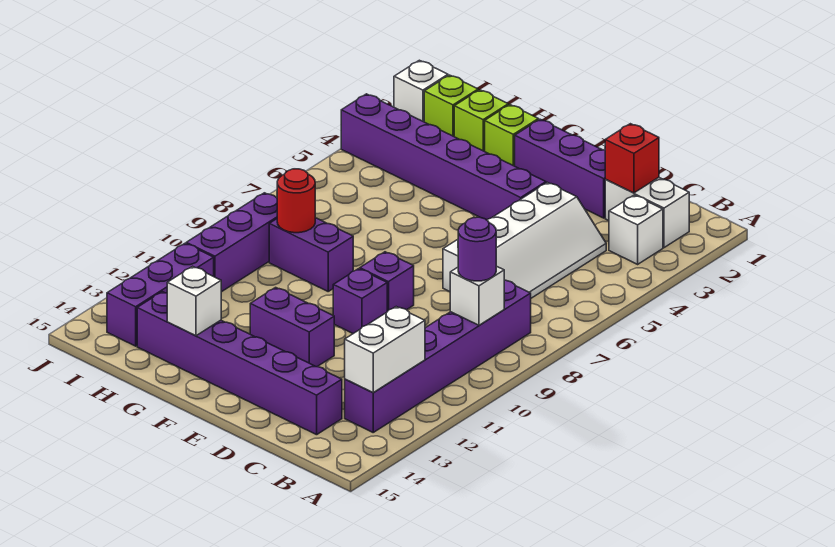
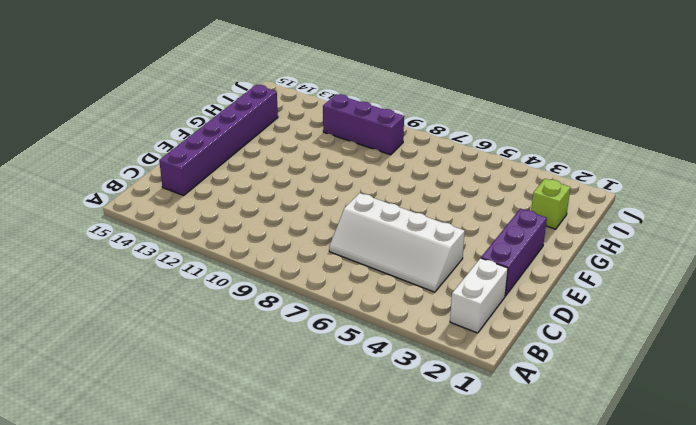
none -> white brick B3 level 1
none -> purple brick B8:B13 level 1
none -> purple brick E4:J4 level 1

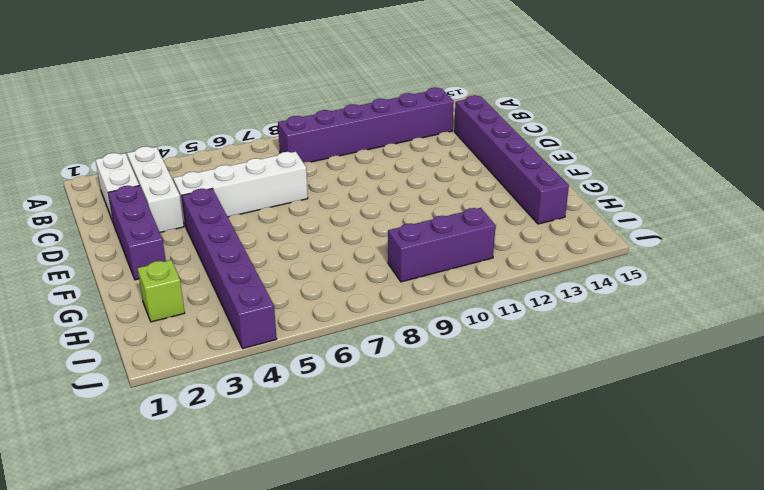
white brick B3:D3 level 1 -> white brick B3 level 1
none -> purple brick E9 level 1
none -> purple brick E10 level 1
none -> purple brick E12:F12 level 1

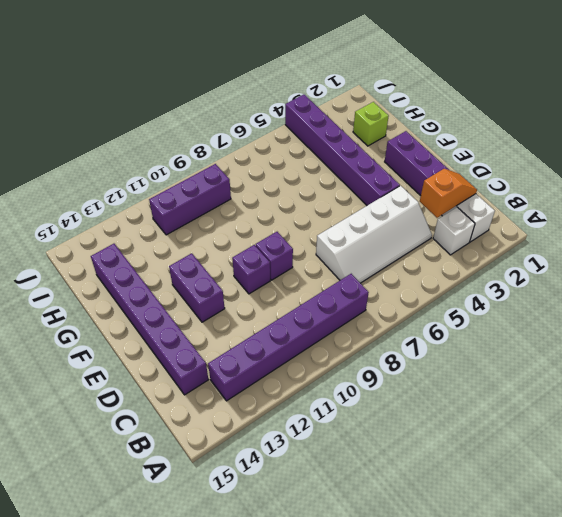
orange slope C2:C3 level 2 top 3 -> red brick C2 level 2
none -> lime brick G2 level 1
none -> purple brick G9:H9 level 1
none -> lime brick I2 level 1

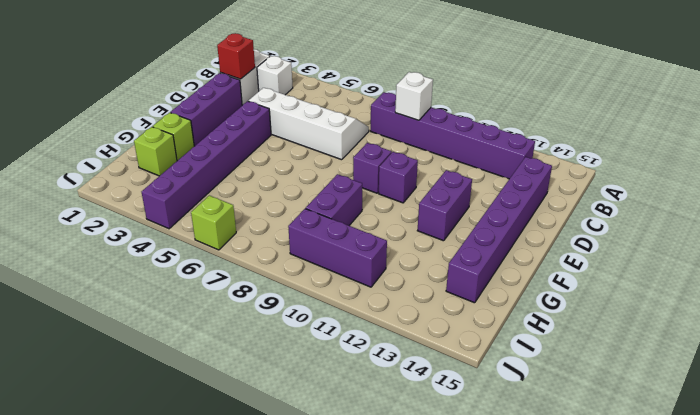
lime brick J6 level 1 -> lime brick I2 level 1
none -> purple brick I12:I14 level 1
none -> white brick J2 level 1
none -> white brick B12:B13 level 2

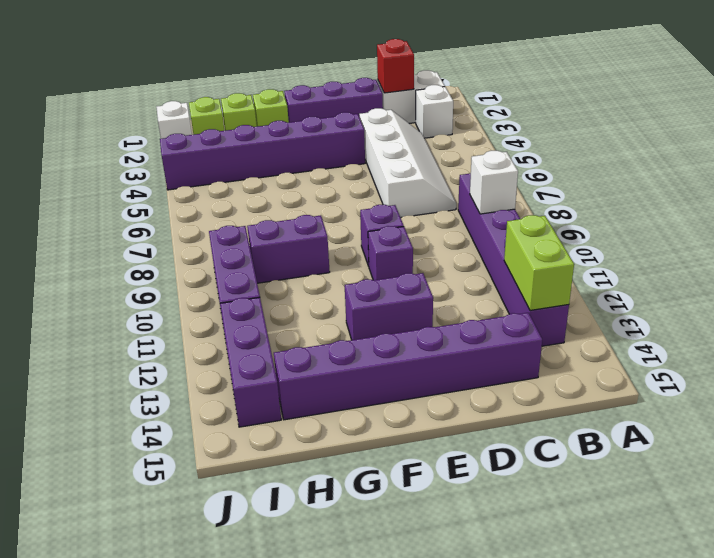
lime brick B12:B13 level 2 -> white brick B12:B13 level 2
none -> white brick G14 level 2
none -> red round brick H9 level 2
none -> purple round brick B9 level 3

